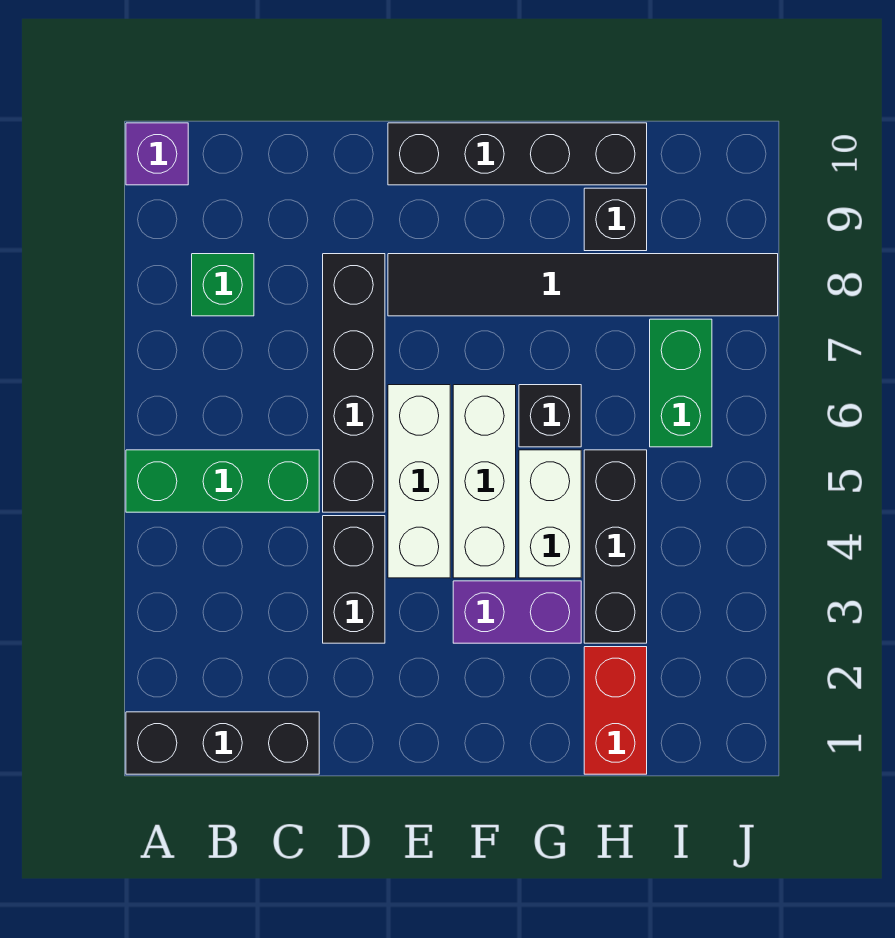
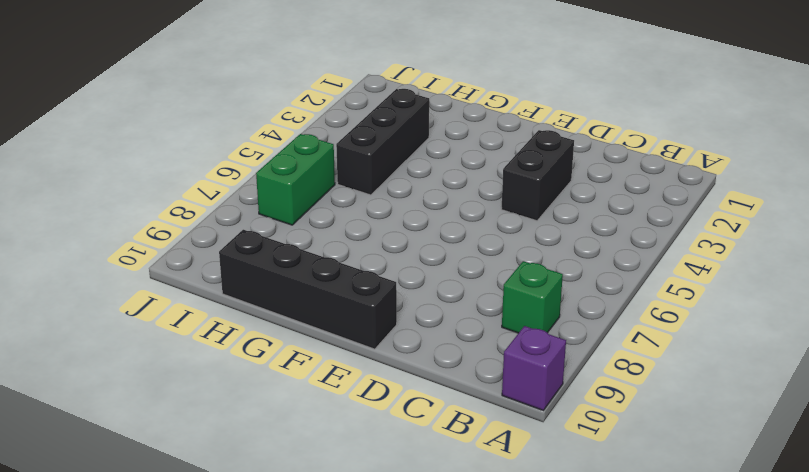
none -> black brick A1:C1 level 1
none -> green brick A5:C5 level 1
none -> black brick D5:D8 level 1

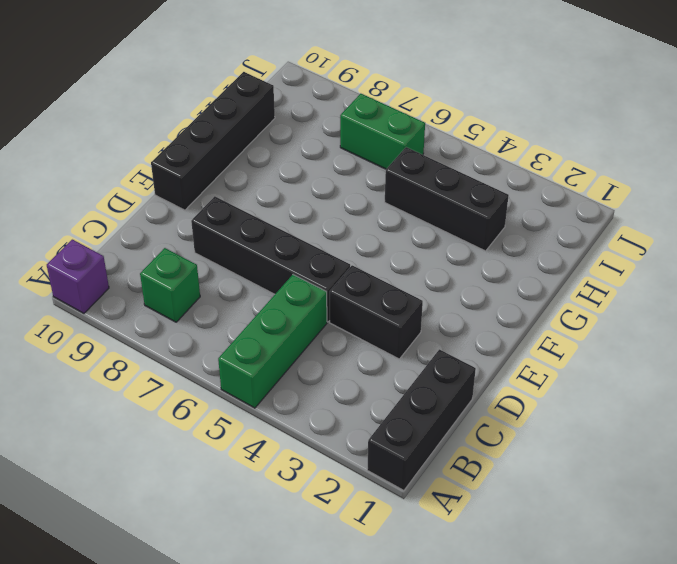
none -> white brick E4:E6 level 1
none -> black tile E8:J8 level 1
none -> purple brick F3:G3 level 1

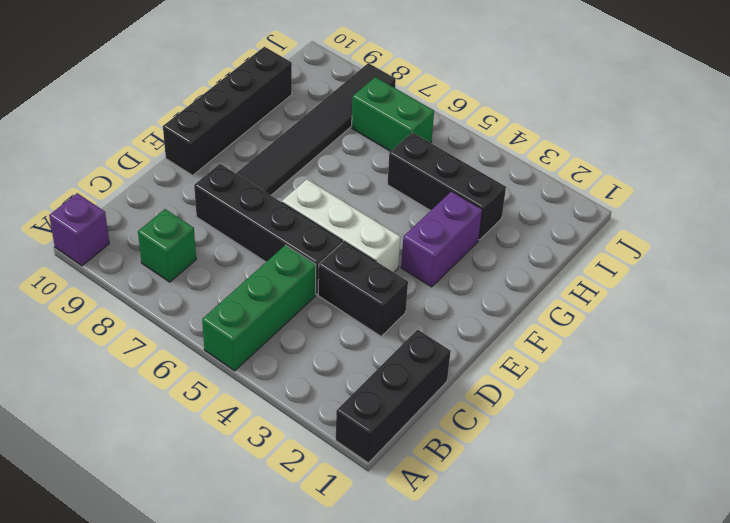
none -> white brick F4:F6 level 1
none -> white brick G4:G5 level 1
none -> black brick G6 level 1

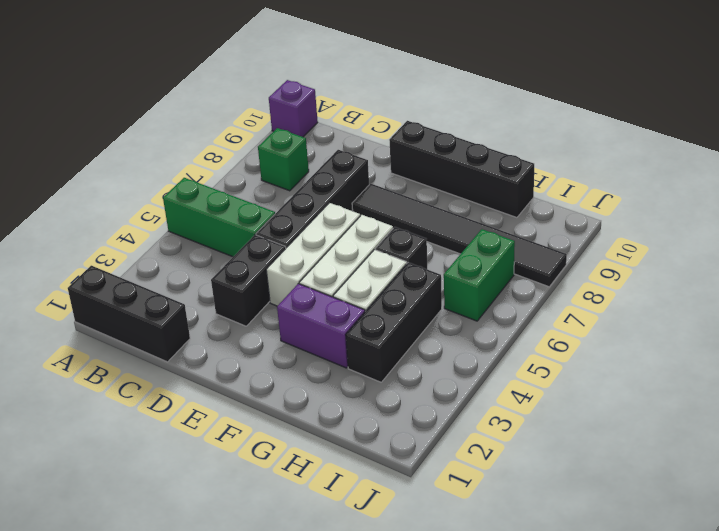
none -> red brick H1:H2 level 1
none -> black brick H9 level 1

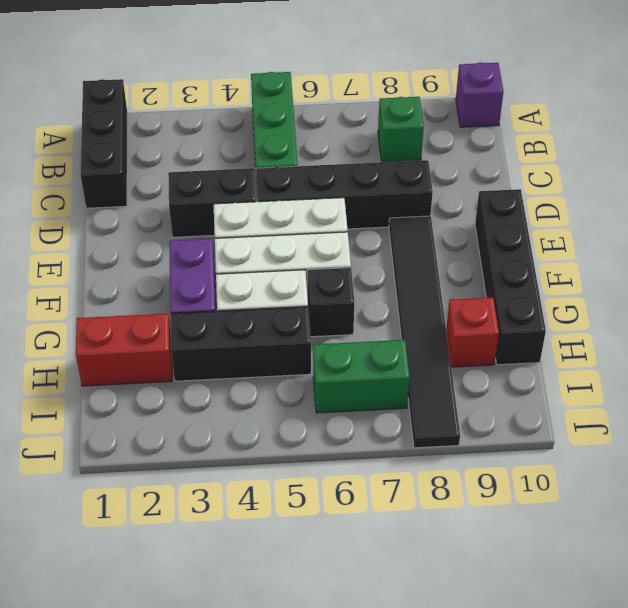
red brick H9 level 1 -> black brick H9 level 1

